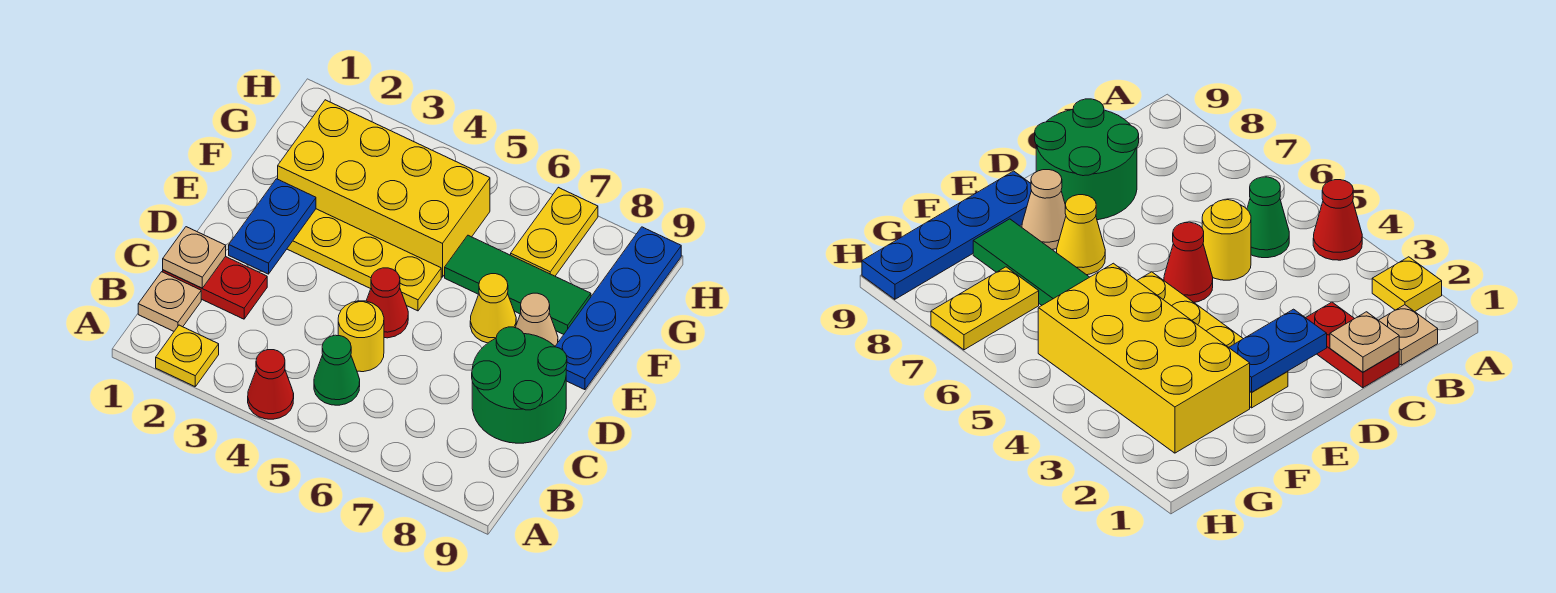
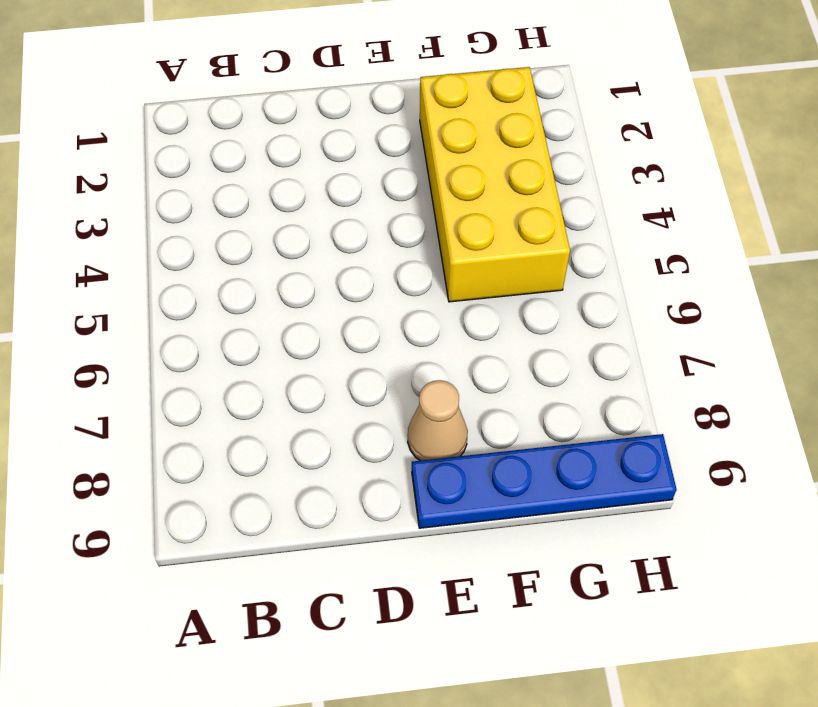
none -> yellow plate A2 level 1
none -> red cone A4 level 1
none -> tan plate B1 level 1

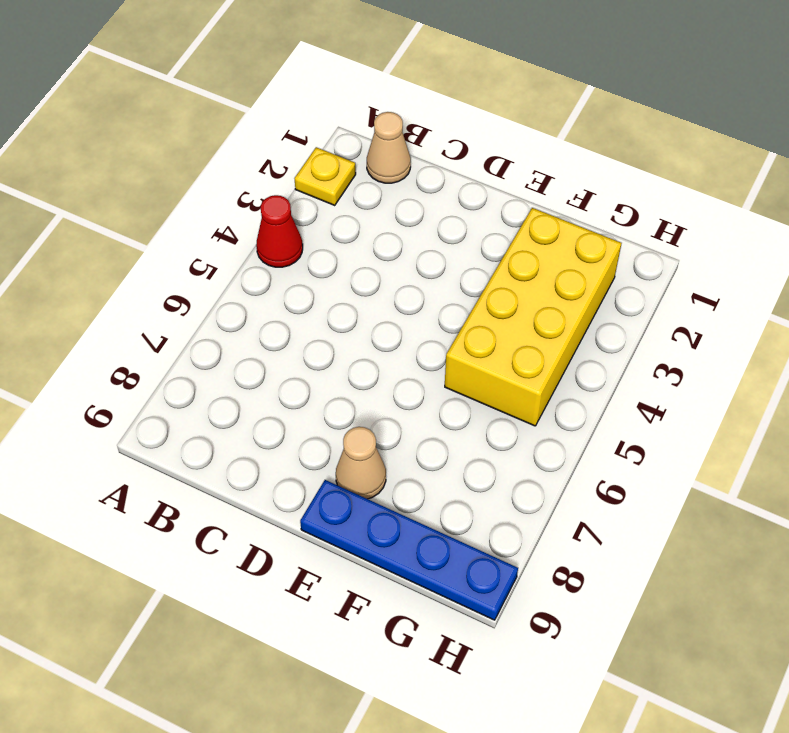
tan cone B1 level 1 -> tan plate B1 level 1
none -> green cone B5 level 1
none -> red plate C1:C2 level 1
none -> yellow round brick C5 level 1

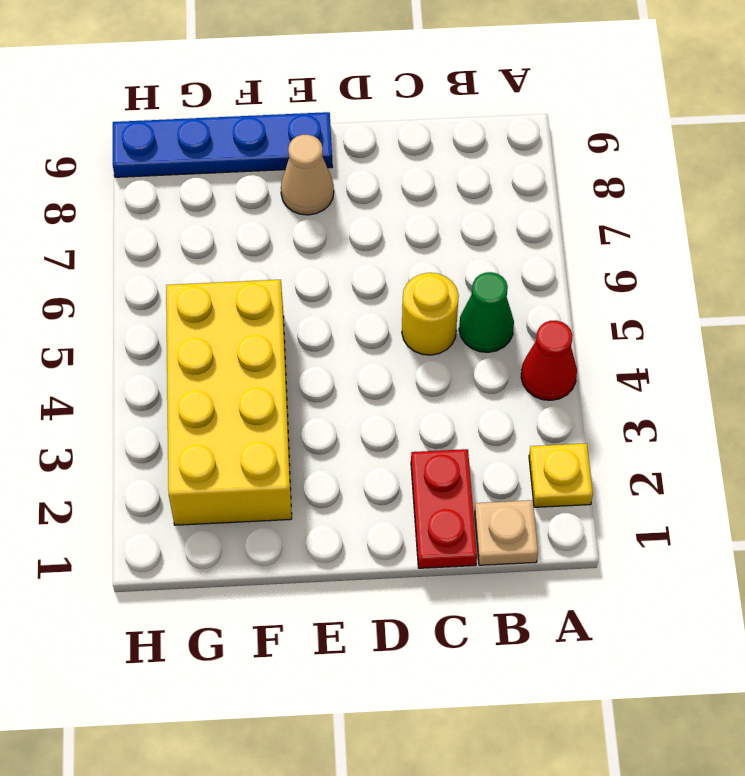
none -> green round brick C8:D9 level 1
none -> red cone D5 level 1
none -> yellow plate E2:E5 level 1

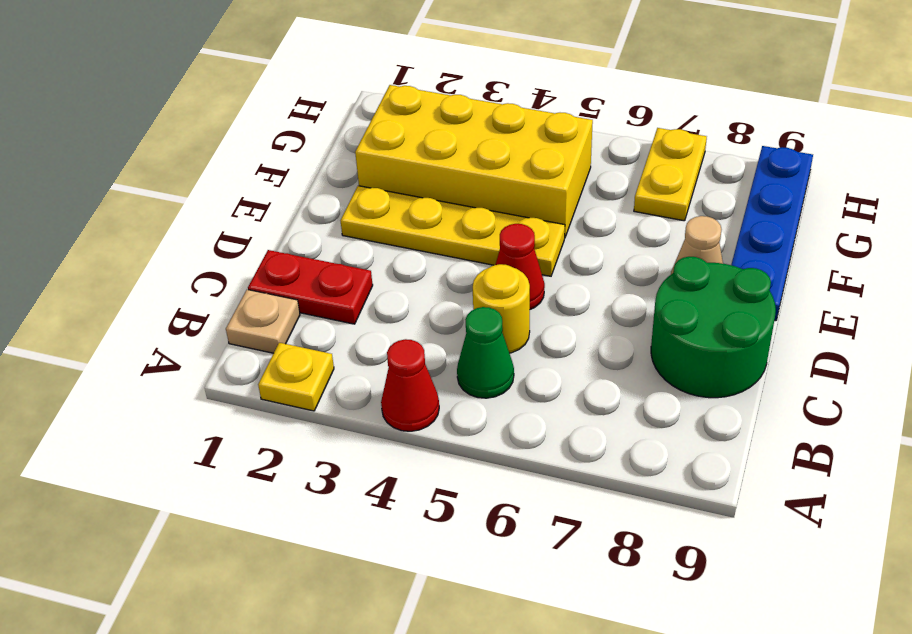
none -> yellow cone E7 level 1
none -> green tile F6:F8 level 1
none -> tan plate C1 level 2

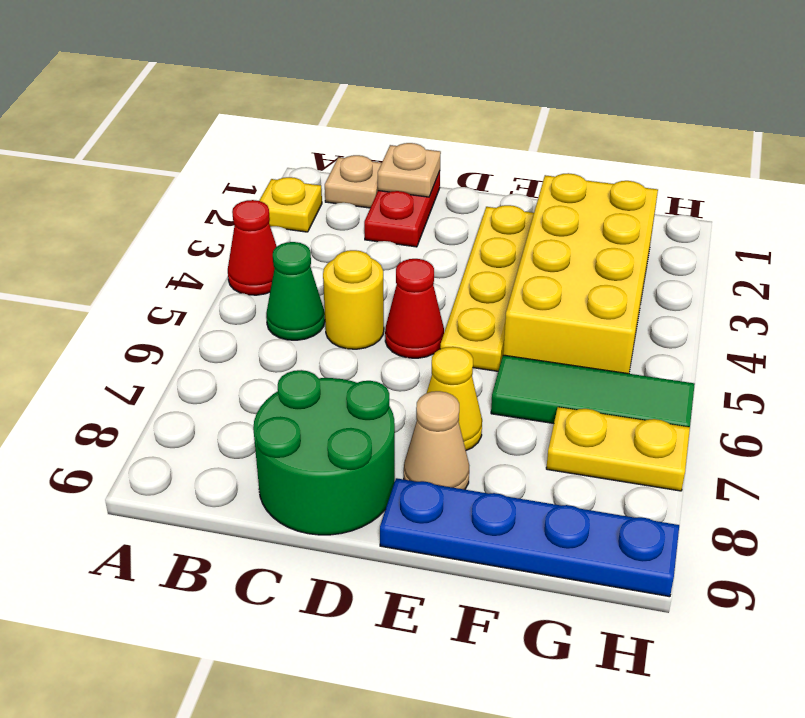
green tile F6:H6 level 1 -> green tile F6:F8 level 1
none -> blue plate D2:E2 level 2

